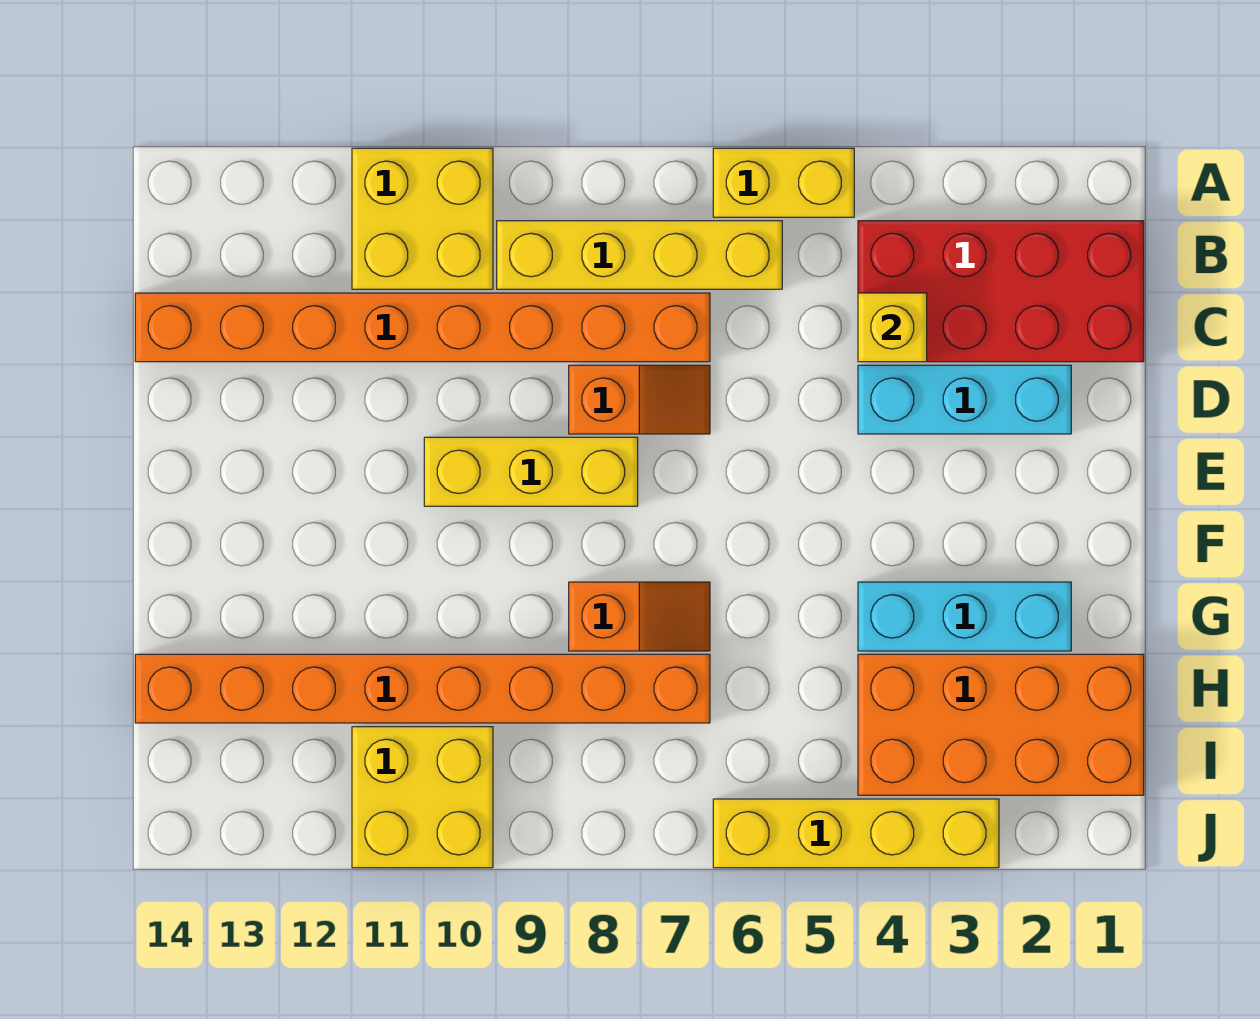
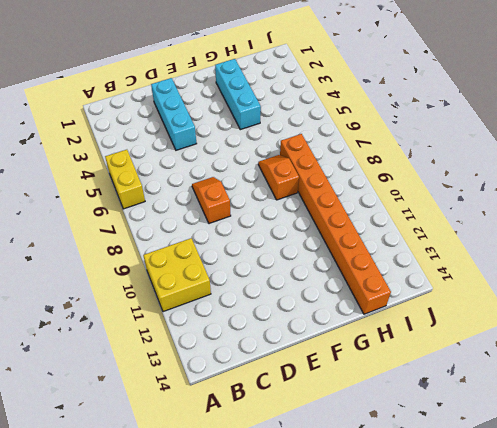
none -> red brick B1:C4 level 1
none -> yellow brick B6:B9 level 1
none -> orange brick C7:C14 level 1

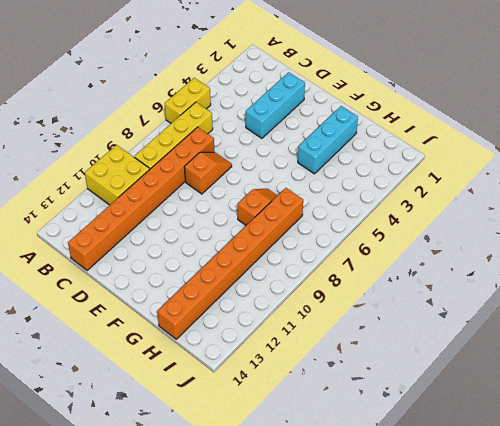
none -> red brick B1:C4 level 1
none -> yellow brick E8:E10 level 1
none -> orange brick H1:I4 level 1

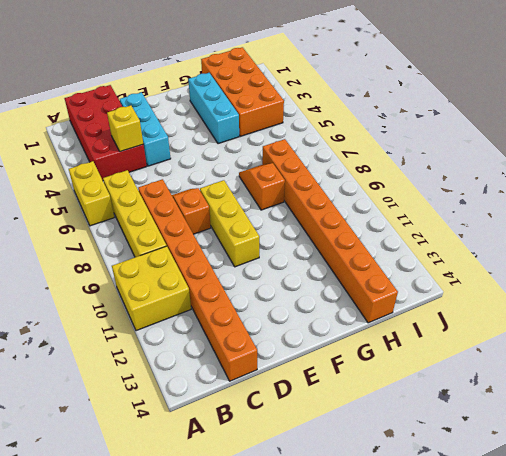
none -> yellow brick I10:J11 level 1
none -> yellow brick J3:J6 level 1

